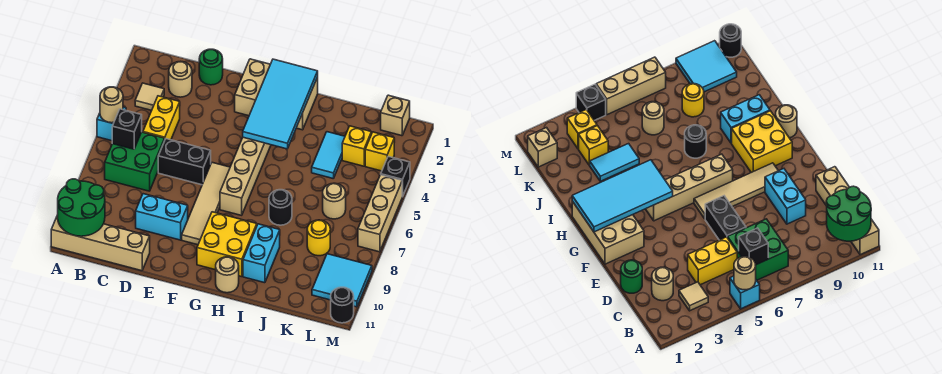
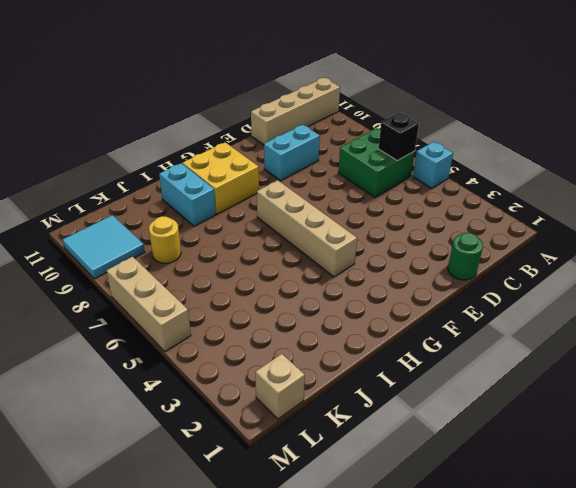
none -> tan tile B3 level 1
none -> tan round brick C2 level 1
none -> yellow brick C4:C5 level 1
none -> black brick D6:E6 level 1

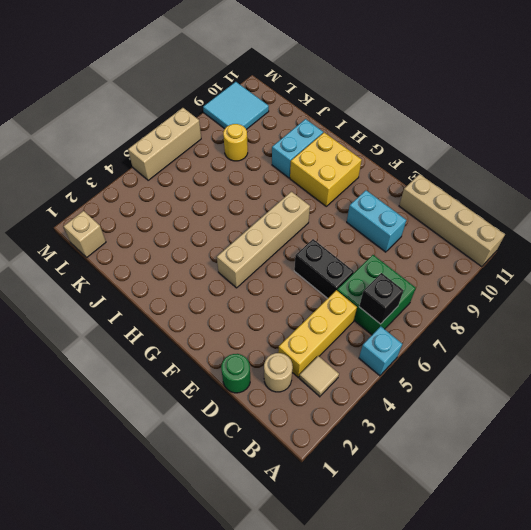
yellow brick C3:C5 level 1 -> yellow brick C4:C5 level 1
none -> tan brick F1:H2 level 1
none -> tan tile F6:F9 level 1
none -> tan round brick H11 level 1
none -> black round brick I7 level 1

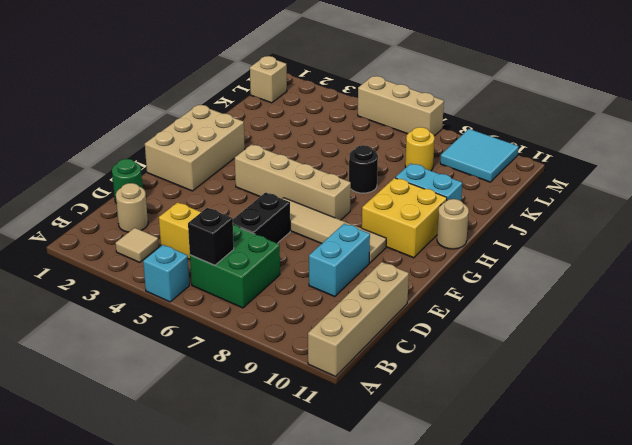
none -> cyan tile J3:J4 level 1
none -> yellow brick K3 level 1
none -> tan round brick K6 level 1
none -> yellow brick L3 level 1

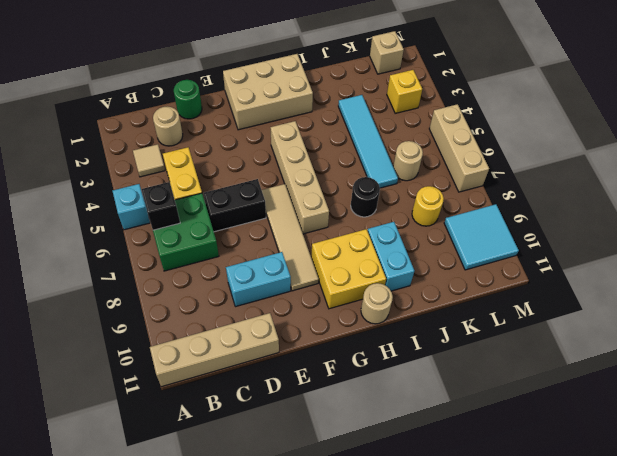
cyan tile J3:J6 level 1 -> cyan tile J3:J4 level 1
none -> yellow brick K3 level 1
none -> black brick M4 level 1
none -> black round brick M11 level 1
none -> tan round brick A5 level 2

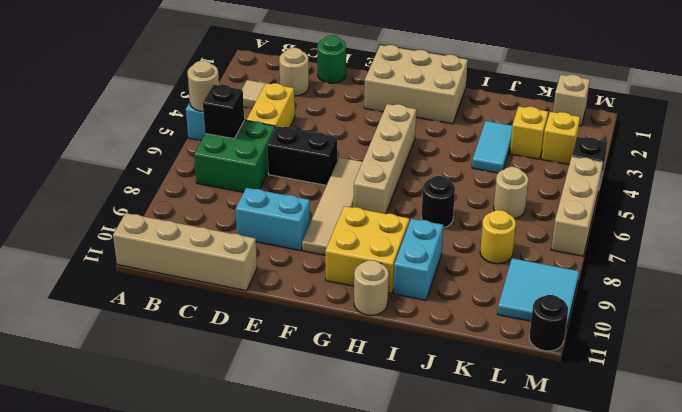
none -> green round brick A10:B11 level 2
none -> cyan tile G1:H4 level 2

